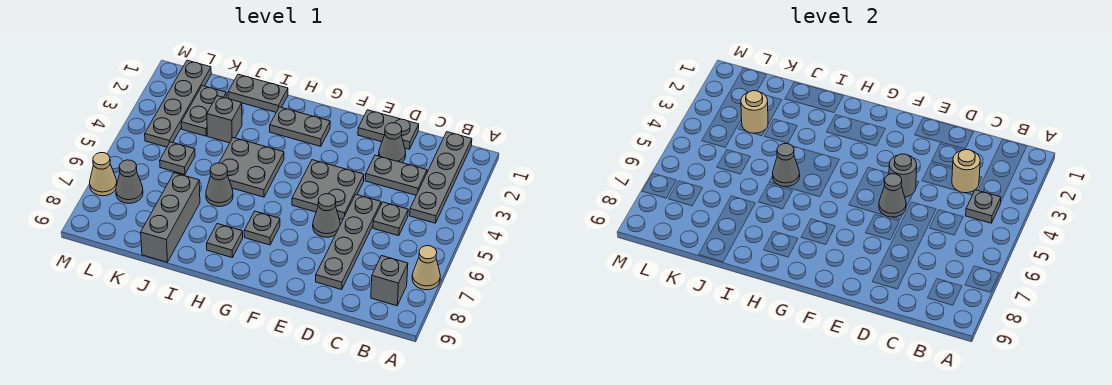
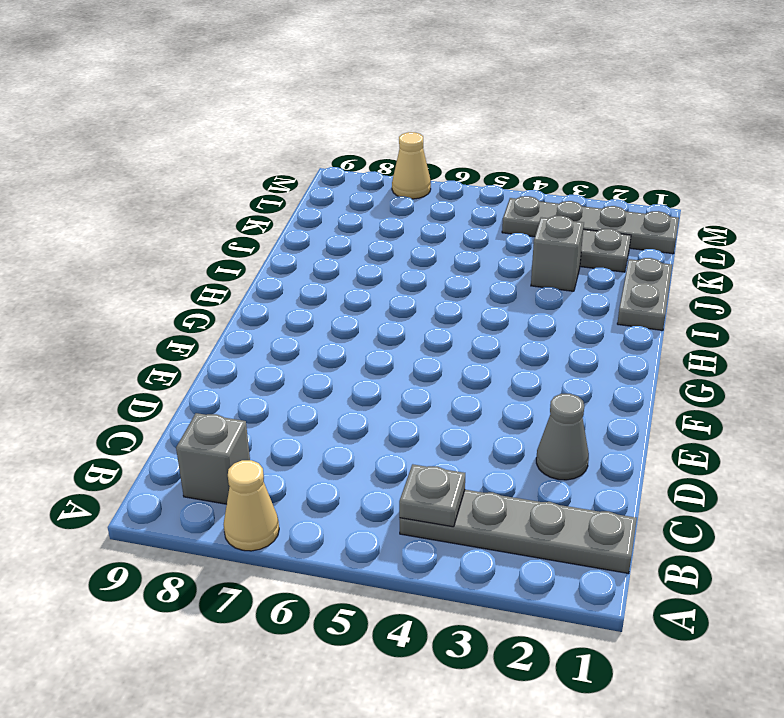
none -> grey plate C3:D3 level 1
none -> grey plate C5 level 1
none -> grey plate D1:E1 level 1

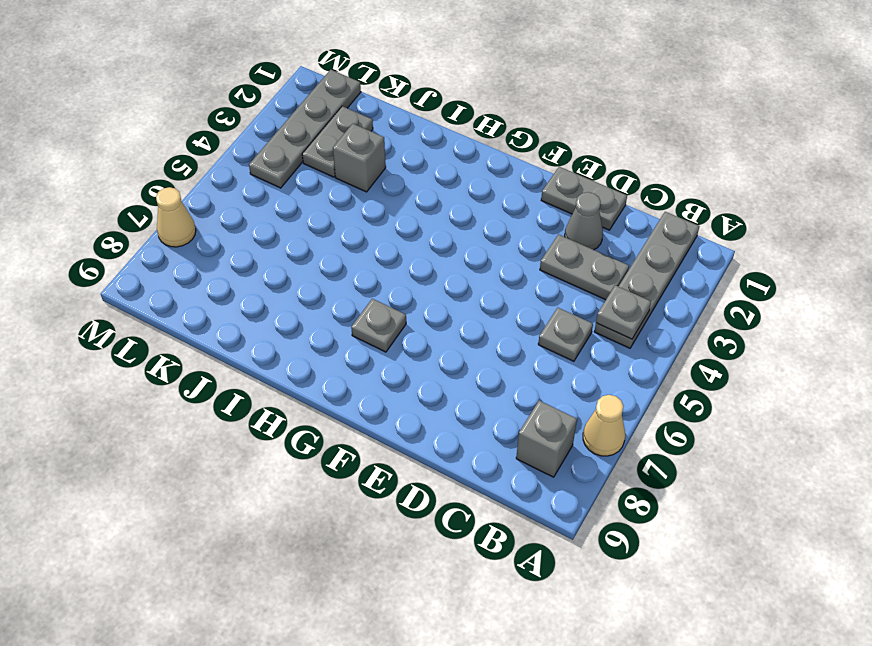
none -> grey plate D5:D8 level 1
none -> grey plate E4:F5 level 1
none -> grey cone E6 level 1

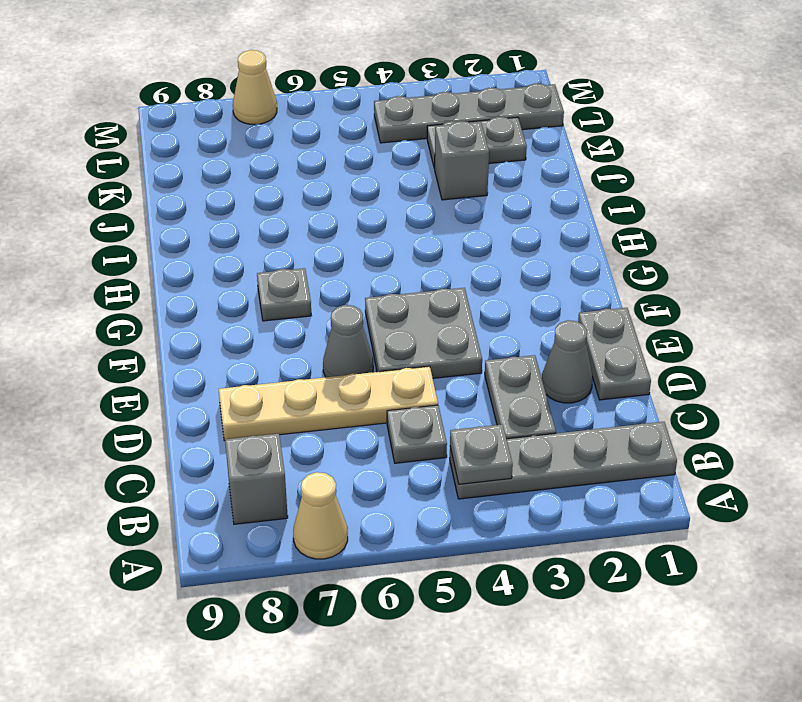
tan plate D5:D8 level 1 -> grey plate D5:D8 level 1
none -> grey plate G2:H2 level 1
none -> grey plate H4:I5 level 1
none -> grey plate H8 level 1

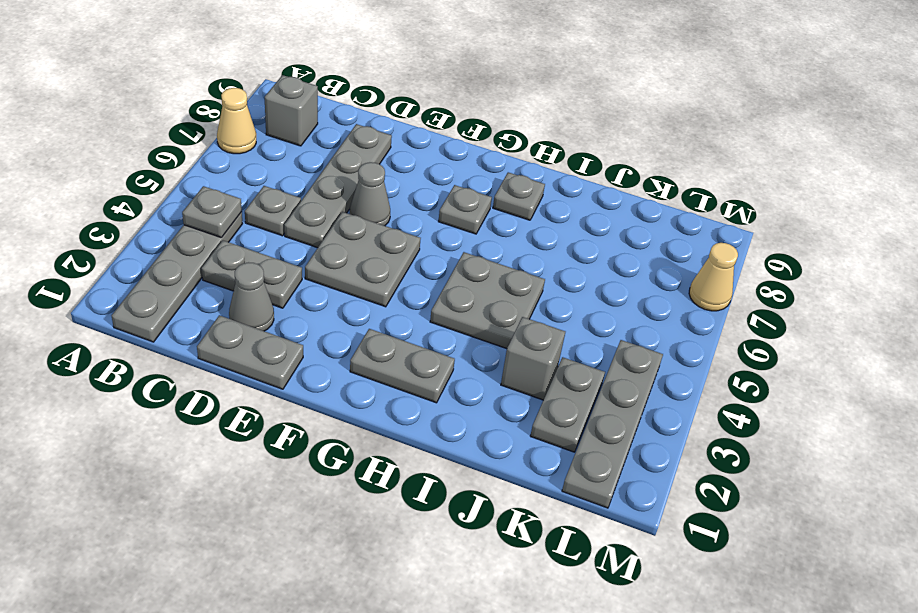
none -> grey plate I1:J1 level 1
none -> grey cone I6 level 1
none -> grey brick J7:J9 level 1

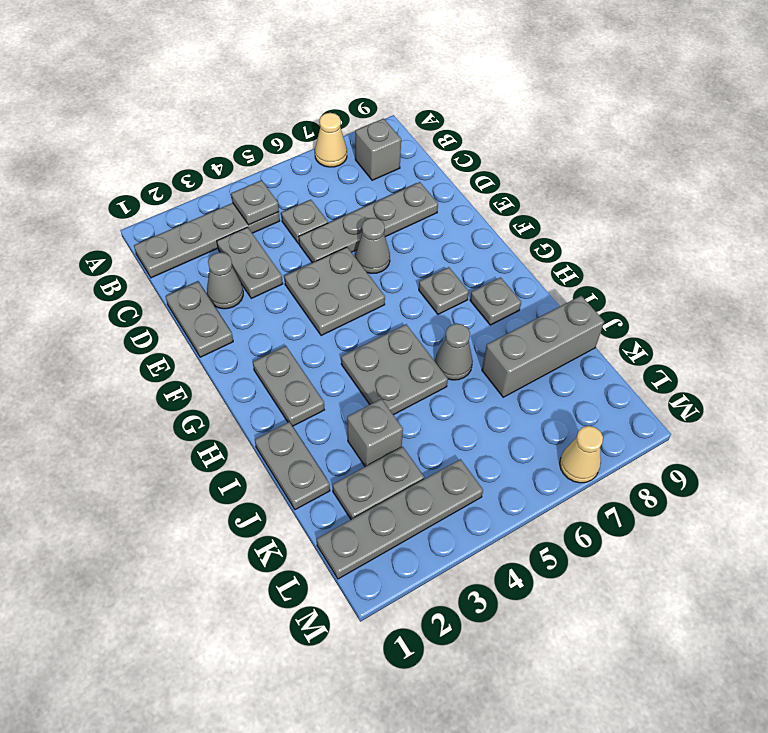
none -> grey plate K5 level 1
none -> grey cone L7 level 1
none -> tan round brick C3 level 2

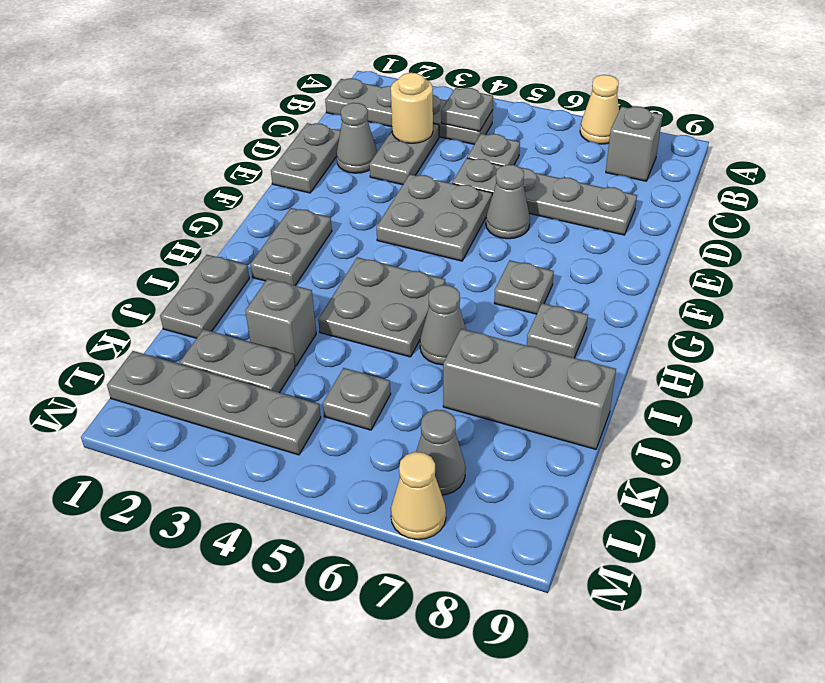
none -> grey round brick E4 level 2
none -> grey cone E5 level 2
none -> grey cone I5 level 2

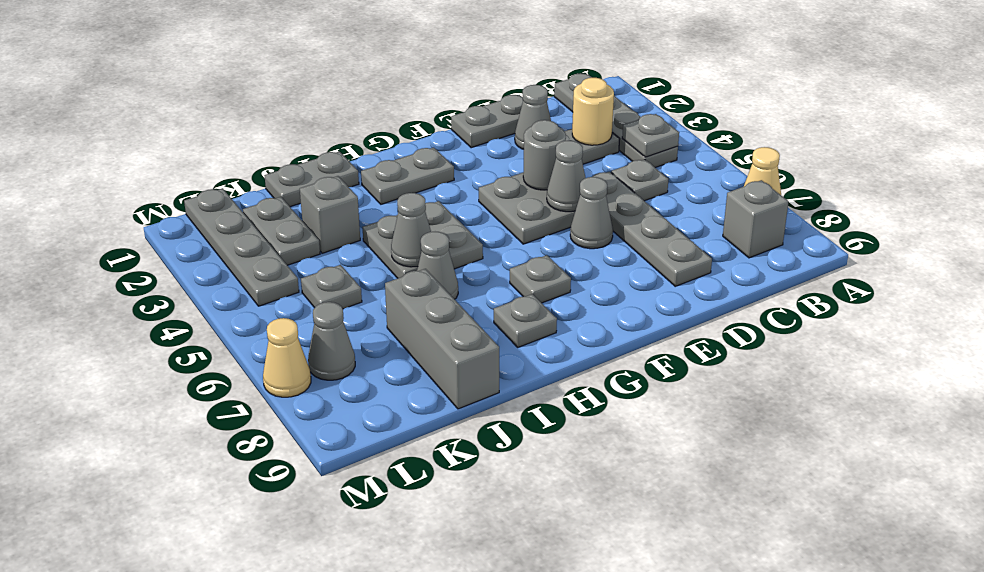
none -> tan round brick K3 level 2

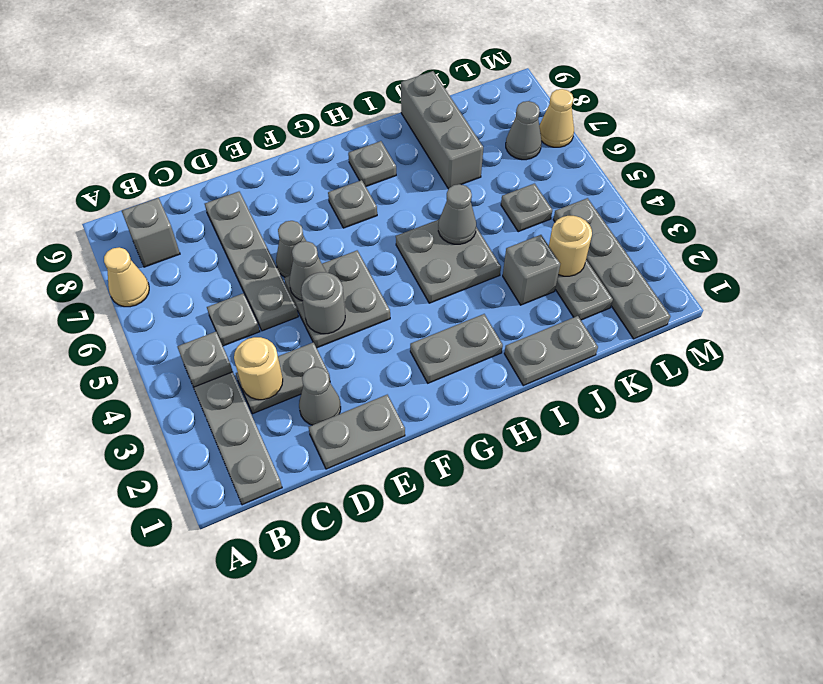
none -> grey cone I6 level 1

